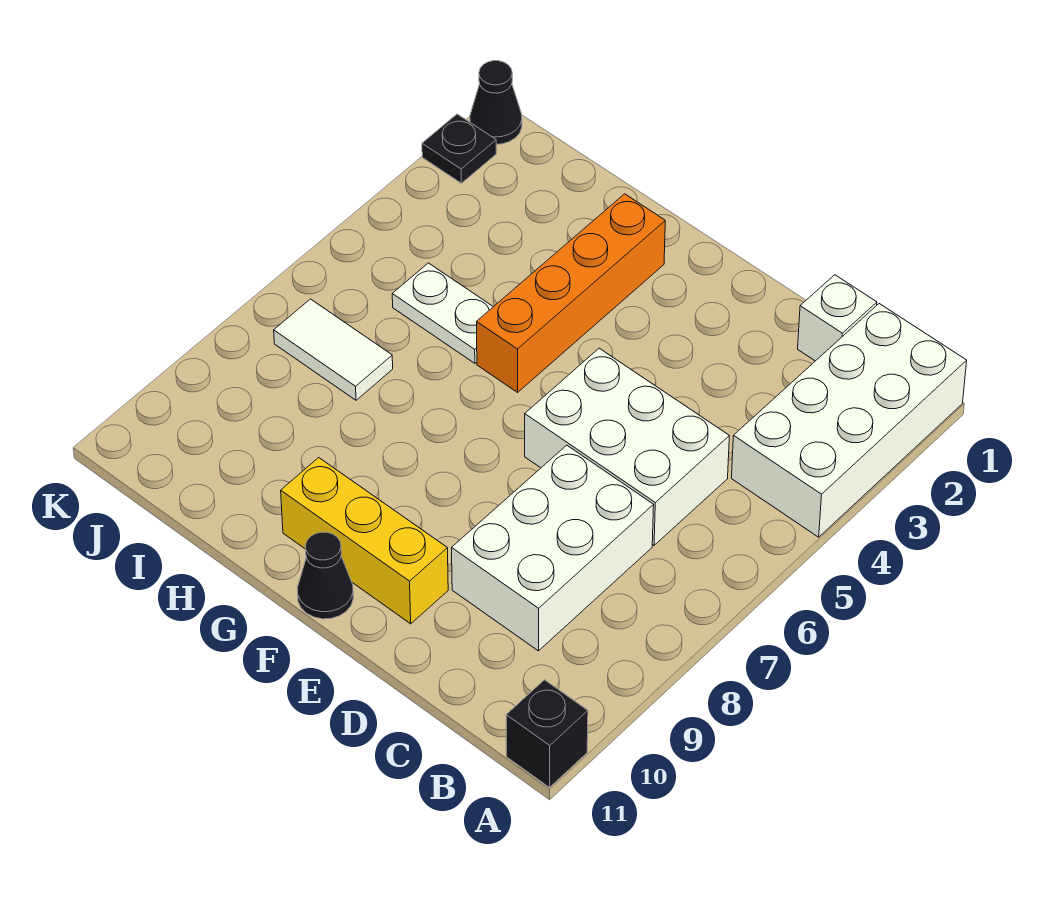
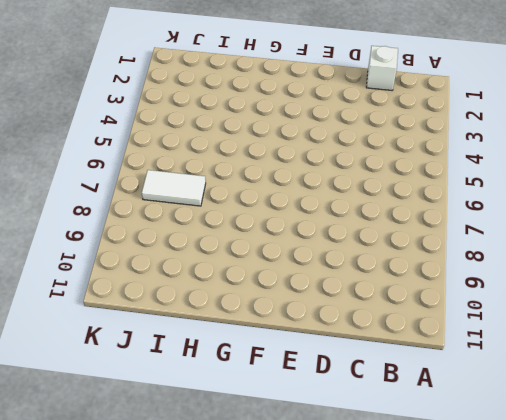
none -> white brick A1:B4 level 1
none -> black brick A11 level 1
none -> white brick C5:E6 level 1

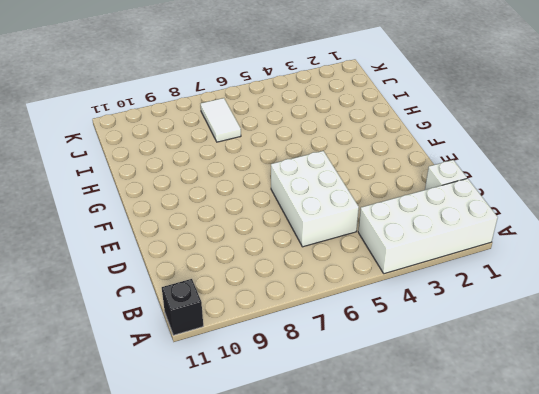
none -> white brick C7:D9 level 1
none -> yellow brick E10:G10 level 1
none -> black cone F11 level 1

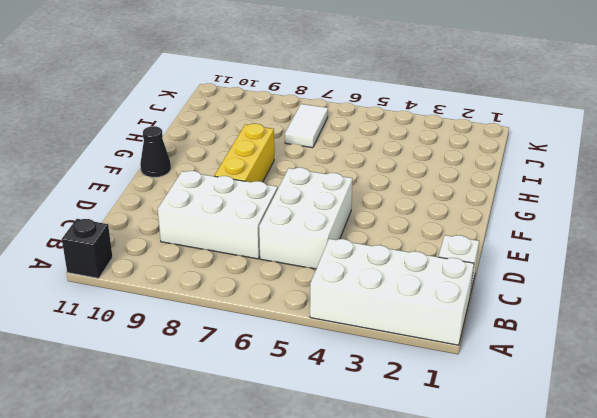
yellow brick E8:G8 level 1 -> yellow brick E10:G10 level 1
none -> orange brick G2:G5 level 1
none -> white plate H5:I5 level 1
none -> black cone K1 level 1

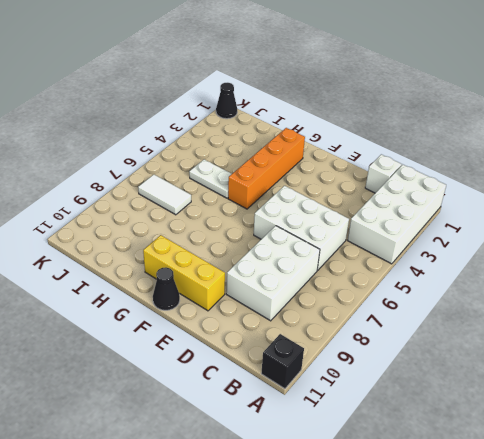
none -> black plate K2 level 1

